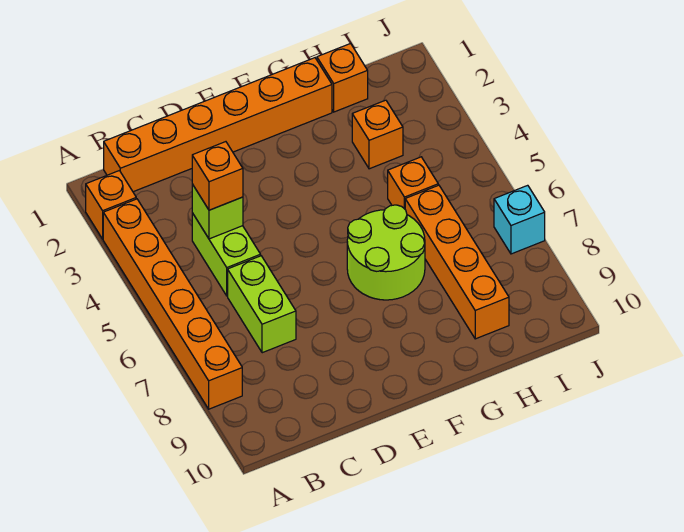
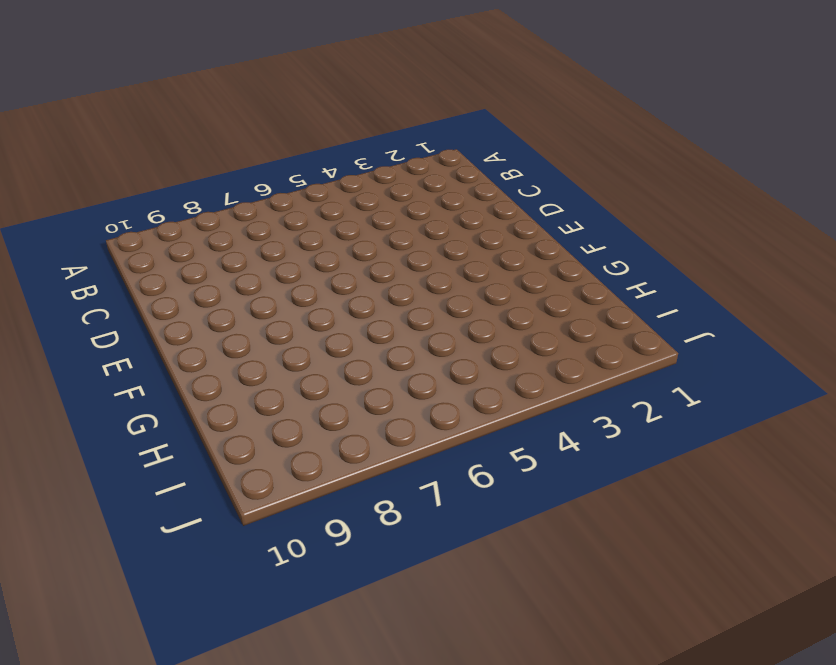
none -> orange brick A2 level 1
none -> orange brick A3:A8 level 1
none -> orange brick B1:G1 level 1

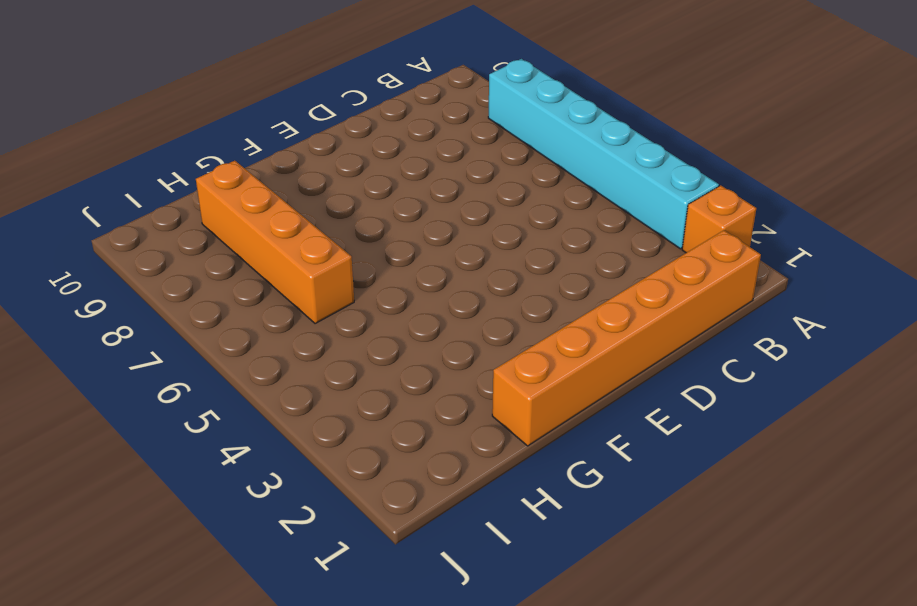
cyan brick A3:A8 level 1 -> orange brick A3:A8 level 1
none -> lime brick C4:C5 level 1
none -> lime brick C6:C7 level 1
none -> lime round brick F6:G7 level 1

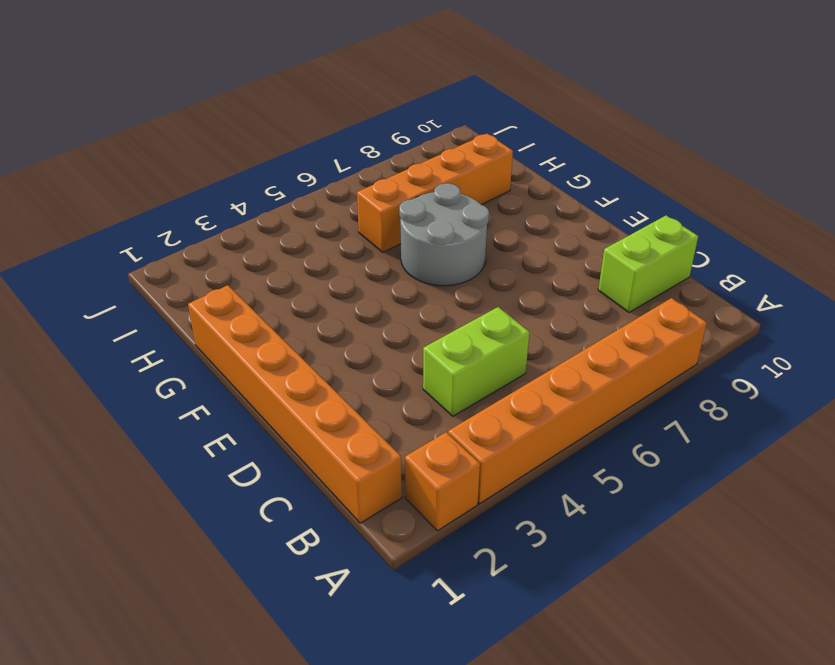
lime brick C9:C10 level 1 -> lime brick C6:C7 level 1
grey round brick F6:G7 level 1 -> lime round brick F6:G7 level 1
none -> orange brick H1 level 1
none -> orange brick H3 level 1
none -> orange brick H5 level 1

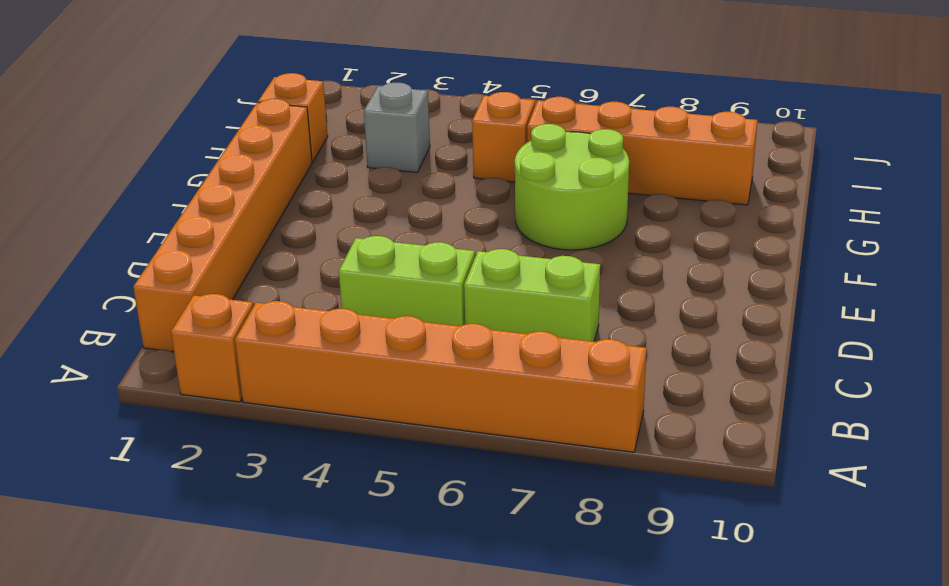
grey brick H3 level 1 -> orange brick H3 level 1
none -> cyan brick J7 level 1
none -> lime brick C4 level 2
none -> orange brick C4 level 3

